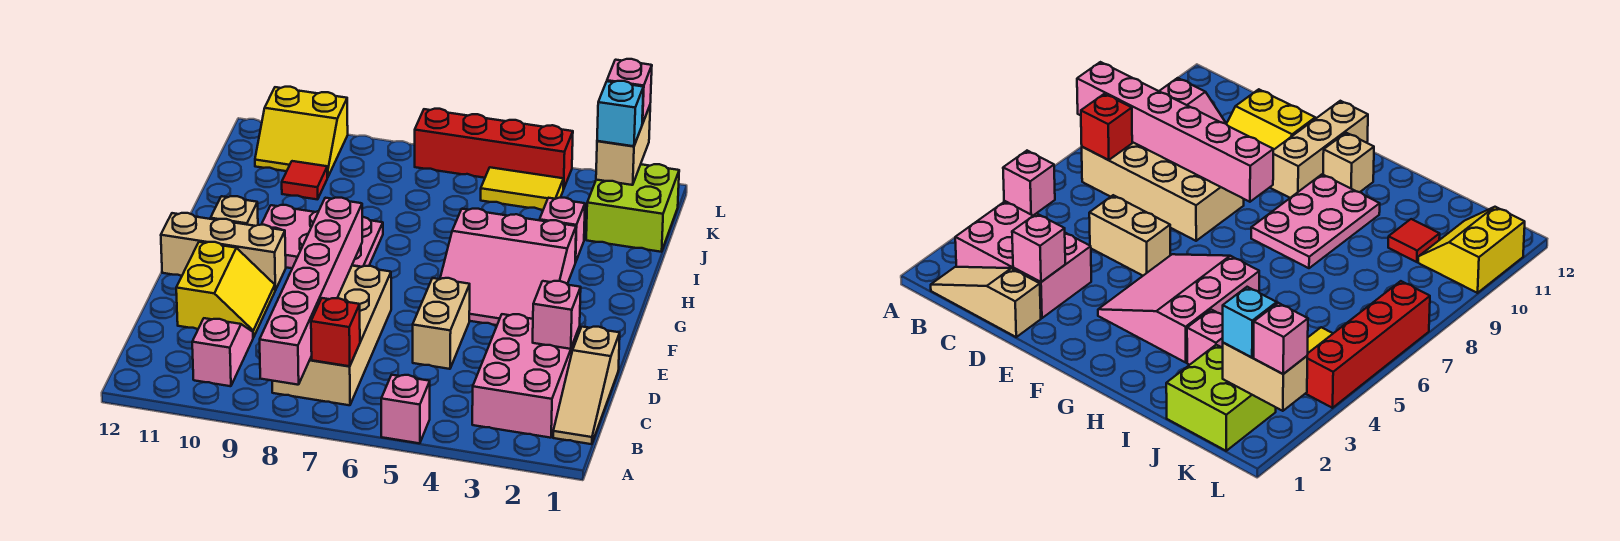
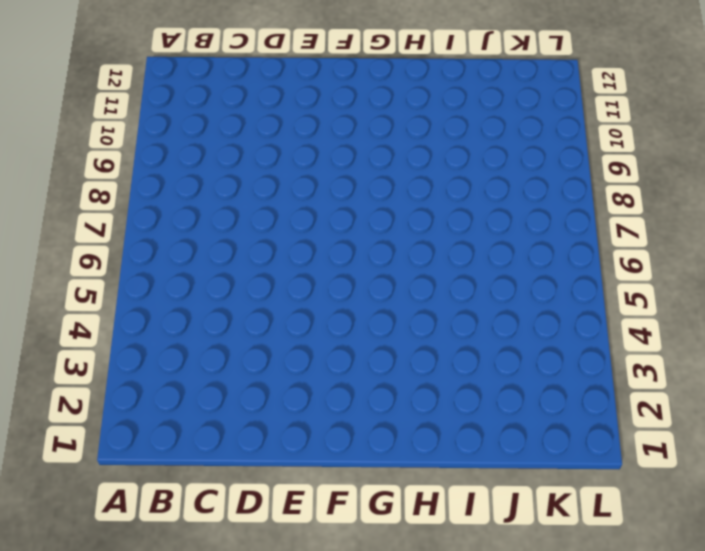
none -> pink brick A5 level 1
none -> tan slope B1:D1 level 1 top D
none -> pink brick B2:D3 level 1

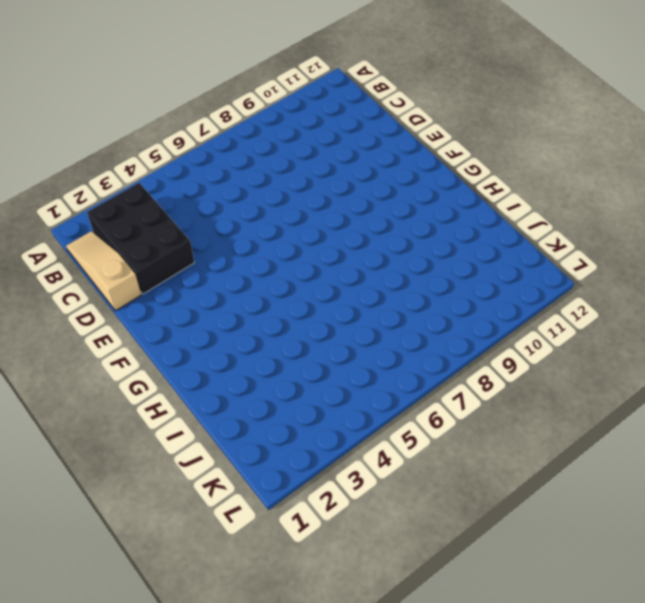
black brick B2:D3 level 1 -> pink brick B2:D3 level 1
none -> pink brick A5 level 1
none -> tan brick B7:E8 level 1
none -> pink slope B10:C10 level 1 top B

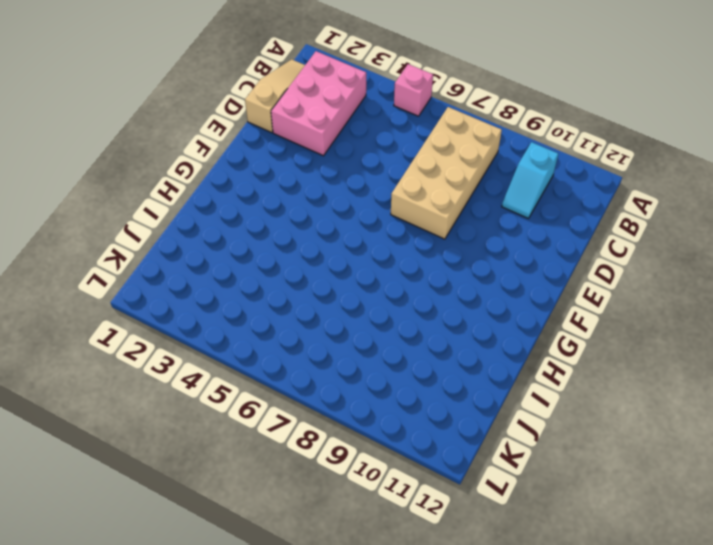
cyan slope B10:C10 level 1 top B -> pink slope B10:C10 level 1 top B
none -> tan brick D5:E5 level 1
none -> yellow slope D10:E11 level 1 top 11
none -> pink slope F3:H5 level 1 top H

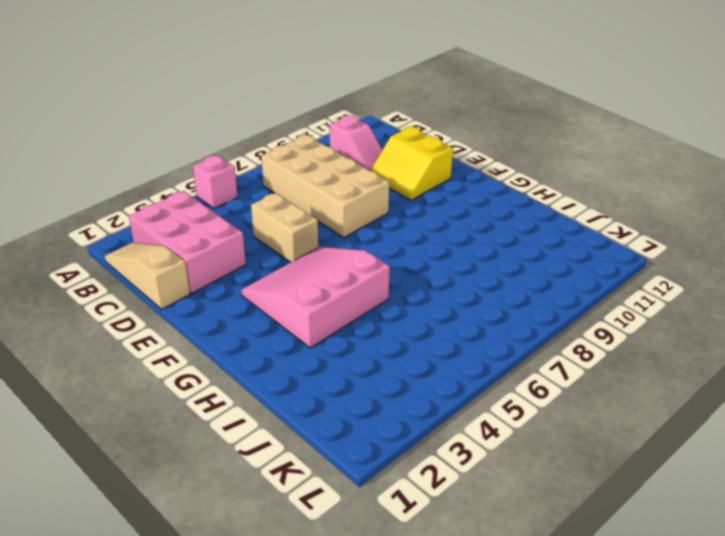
none -> tan brick F10:F12 level 1
none -> pink plate G8:H10 level 1
none -> tan brick G11 level 1

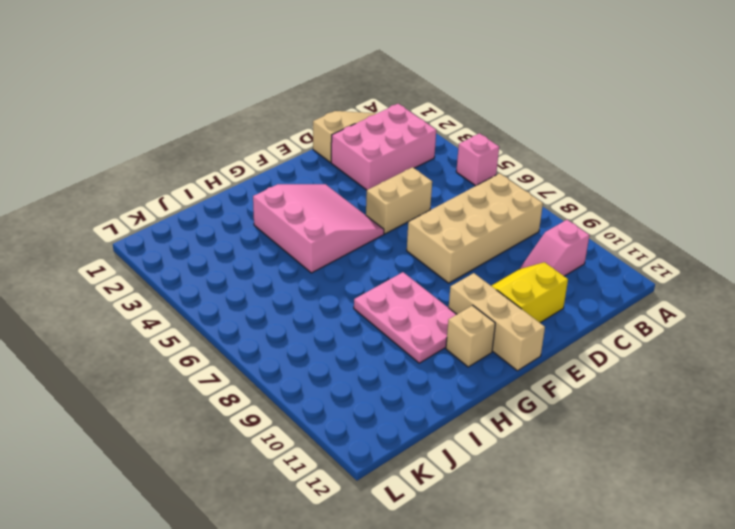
none -> pink brick I3 level 1
none -> lime brick J1:K2 level 1
none -> red tile J10 level 1

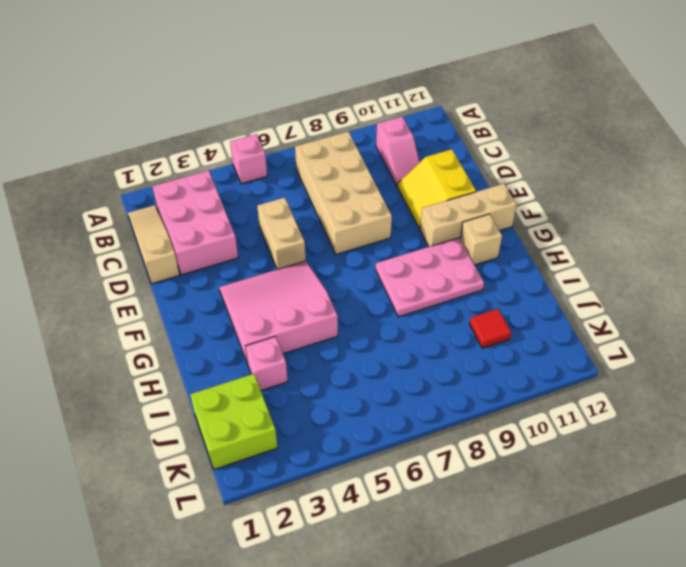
none -> yellow tile K4:K5 level 1
none -> yellow slope K10:L11 level 1 top L
none -> red brick L4:L7 level 1

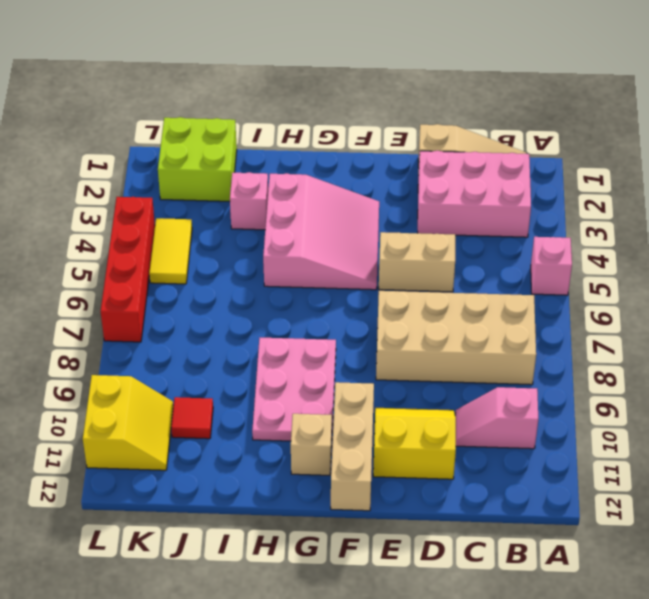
none -> pink brick A8:F8 level 2
none -> red brick B7 level 2
none -> pink brick D2 level 2

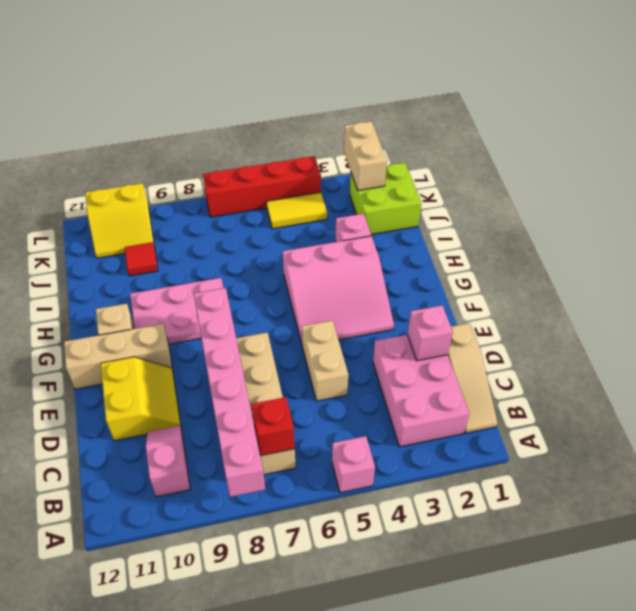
none -> cyan brick K2 level 3
none -> pink brick L2 level 3

